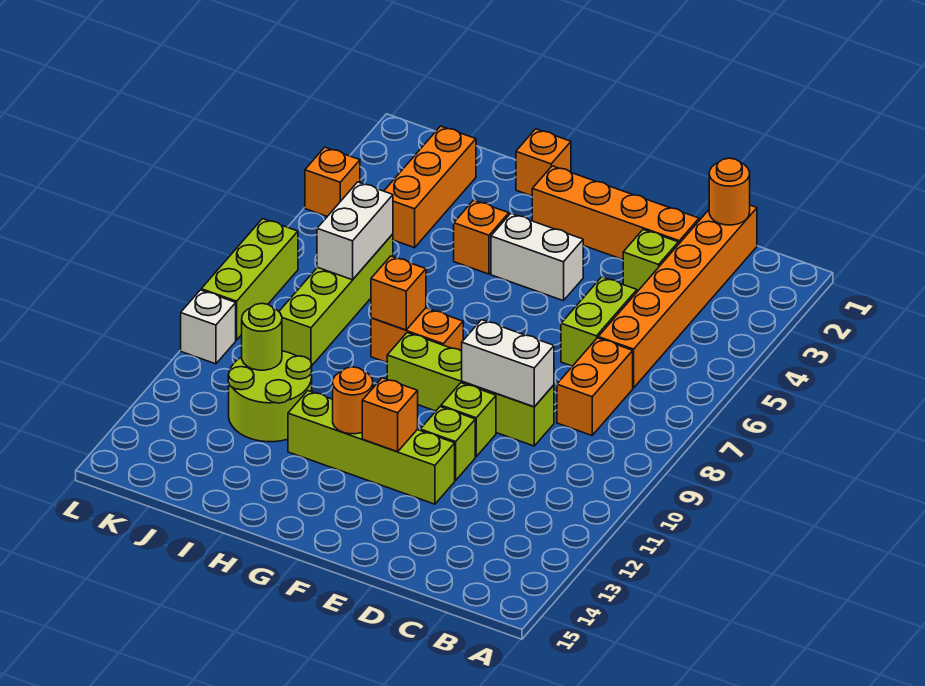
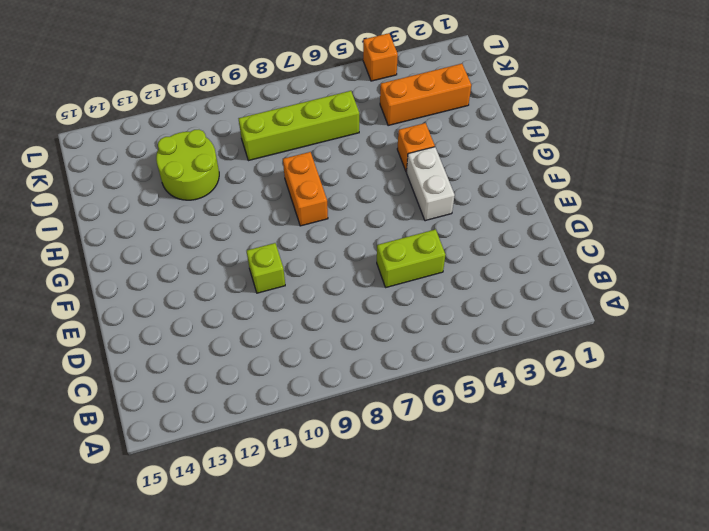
none -> orange brick C1:C6 level 1
none -> orange brick C7:C8 level 1
none -> orange brick D2:G2 level 1

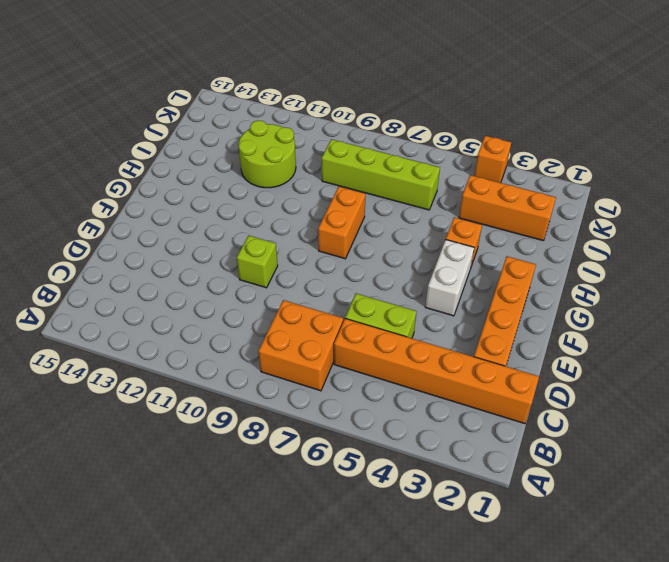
orange brick B7:C8 level 1 -> orange brick C7:C8 level 1
none -> lime brick D3 level 1
none -> lime brick D9:G9 level 1
none -> lime brick E11 level 1

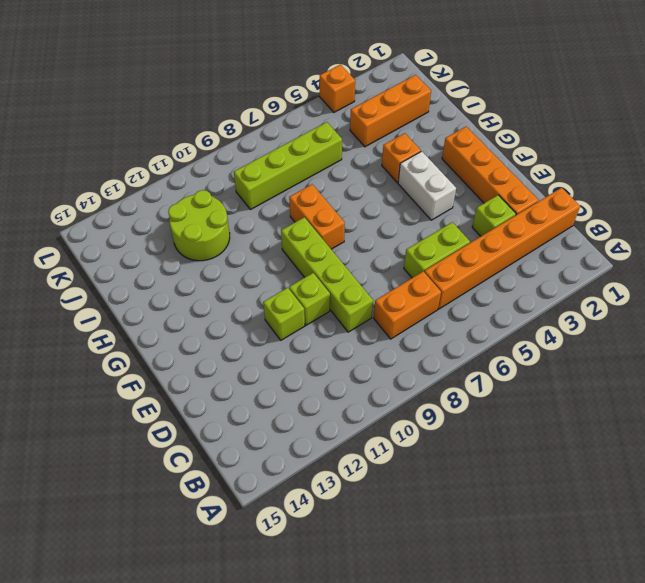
none -> lime brick E12:H12 level 1
none -> orange brick H1 level 1
none -> lime brick L7:L9 level 1

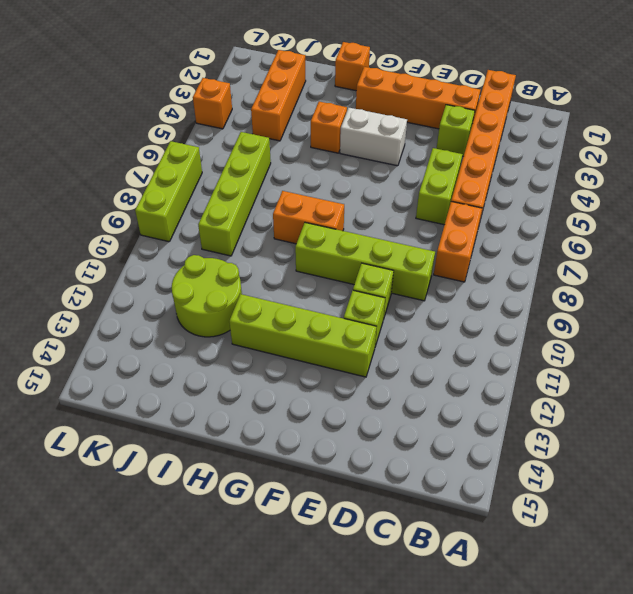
none -> white brick L10 level 1
none -> orange round brick C1 level 2
none -> white brick D9:E9 level 2

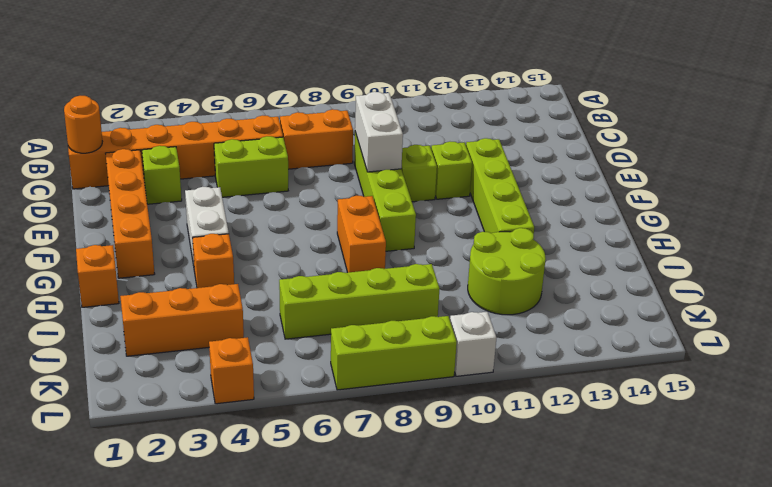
none -> orange brick F12 level 2
none -> orange round brick G12 level 2
none -> orange brick H8 level 2

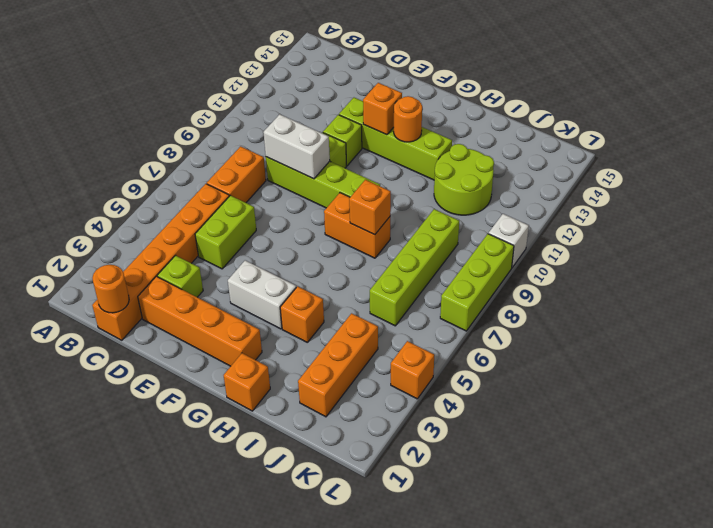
none -> white brick J6:J7 level 2
none -> lime round brick J11 level 2

